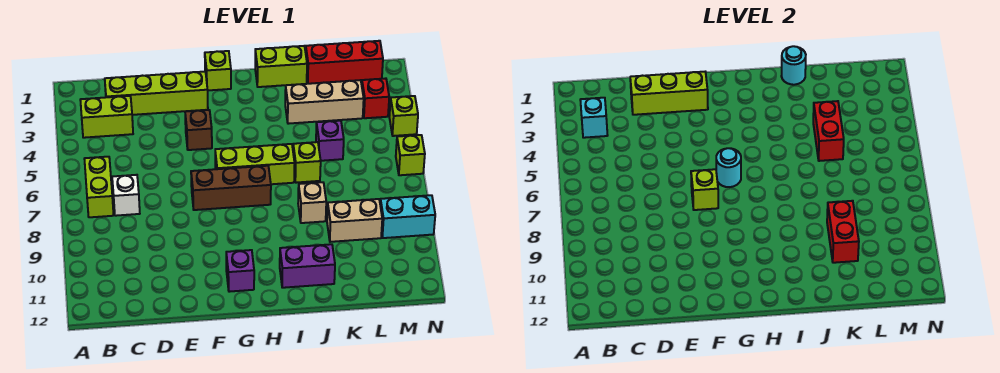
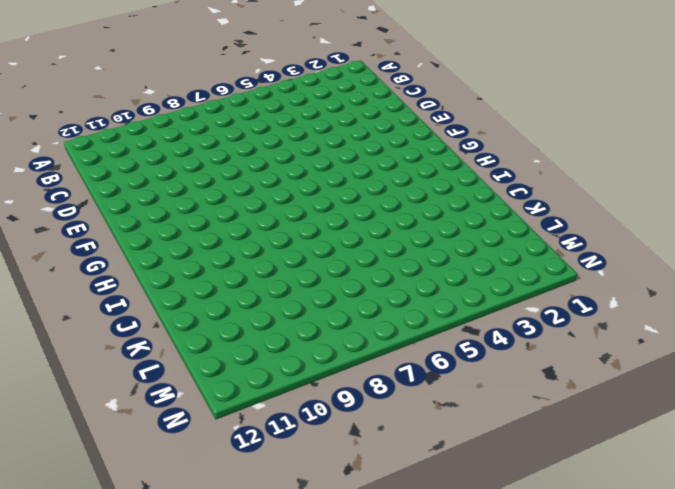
none -> lime brick B3:C3 level 1
none -> lime brick B6:B7 level 1
none -> lime brick C2:F2 level 1

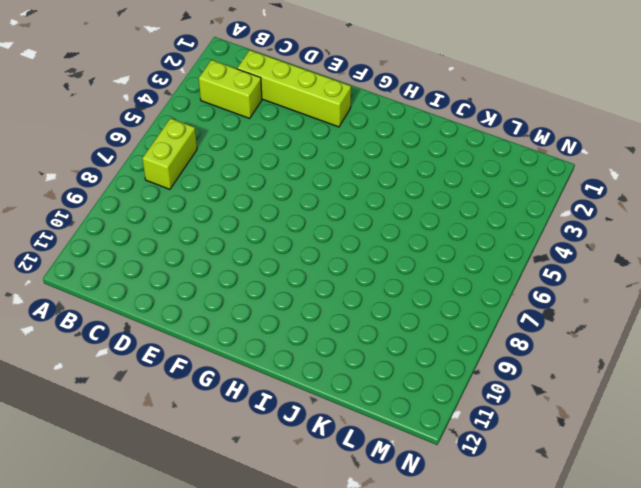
none -> white brick C7 level 1
none -> brown brick F4 level 1
none -> brown brick F7:H7 level 1

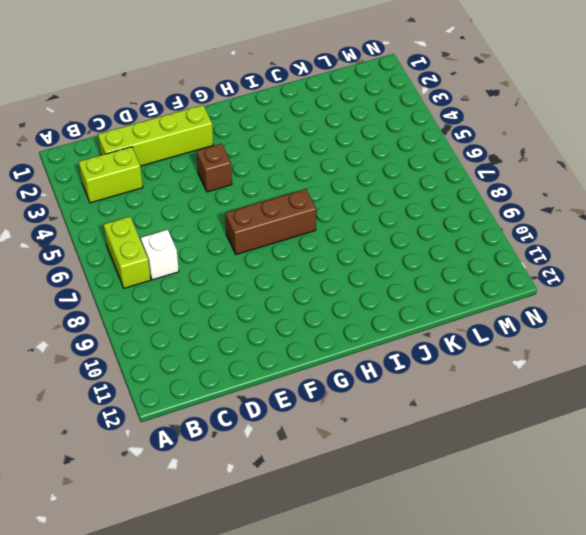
none -> lime brick G1 level 1
none -> lime brick G6:I6 level 1
none -> purple brick G11 level 1

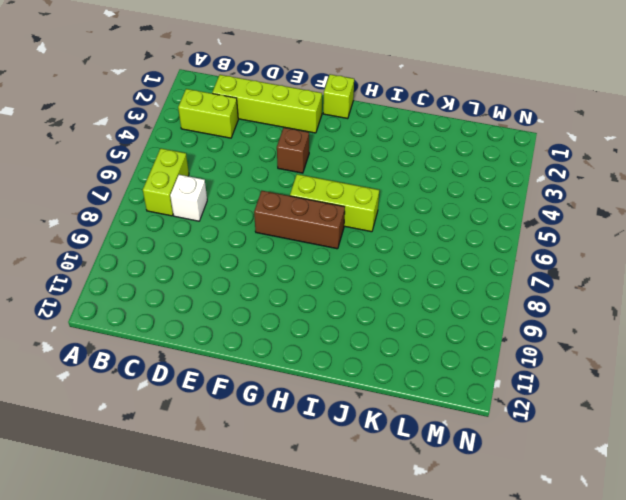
none -> purple brick G11 level 1
none -> lime brick I1:J1 level 1
none -> purple brick I11:J11 level 1

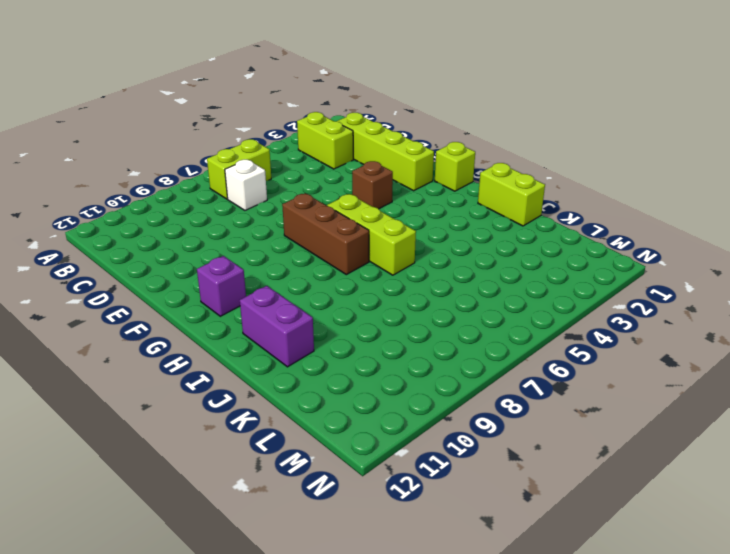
none -> tan brick J3:L3 level 1
none -> lime brick J6 level 1
none -> tan brick J8 level 1

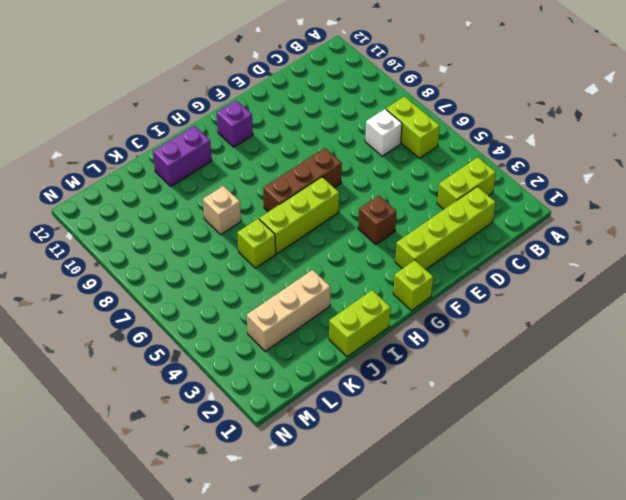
none -> red brick K1:M1 level 1
none -> purple brick K5 level 1
none -> tan brick K9:L9 level 1

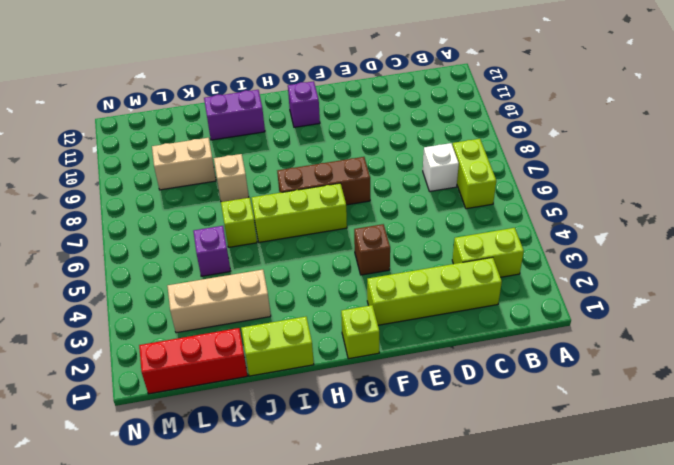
none -> red brick M3 level 1
none -> cyan brick M9:N9 level 1
none -> lime brick N4 level 1

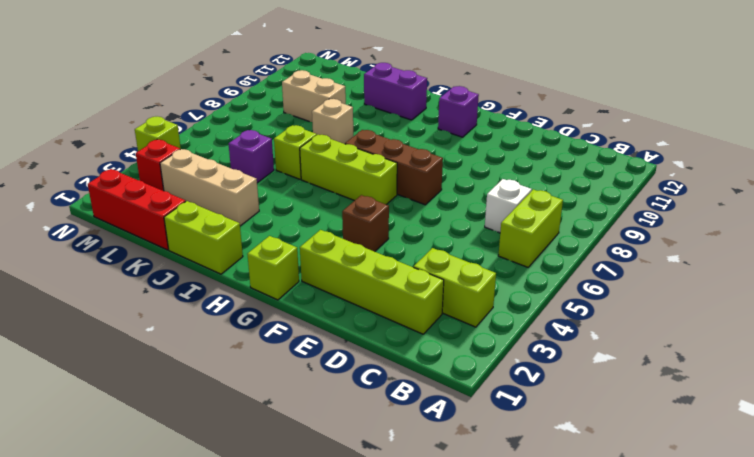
none -> cyan brick M9:N9 level 1
none -> lime brick N6 level 1
none -> cyan brick B3 level 2

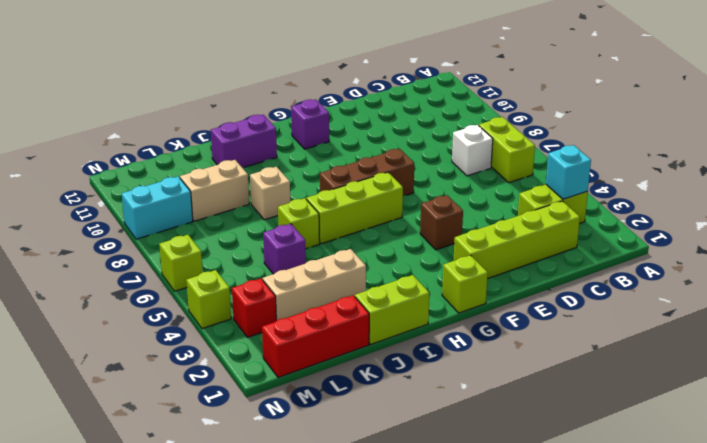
none -> lime brick D2:F2 level 2
none -> lime brick F7 level 2
none -> cyan round brick G6 level 2

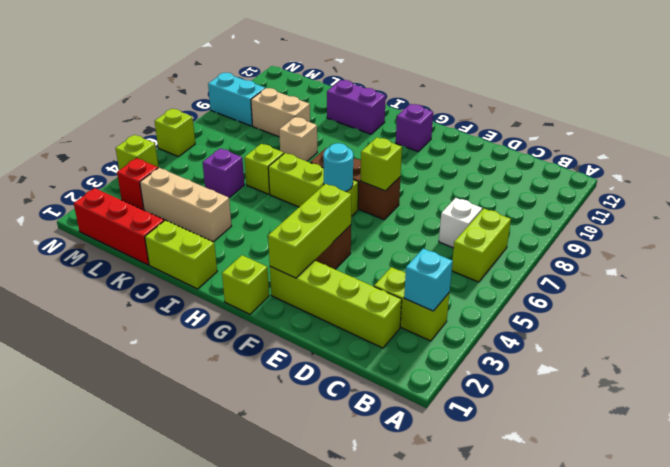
lime brick F2:F4 level 2 -> lime brick D2:F2 level 2
none -> cyan round brick J1 level 2
none -> red brick K4:K5 level 2
none -> red brick K9:K10 level 2

